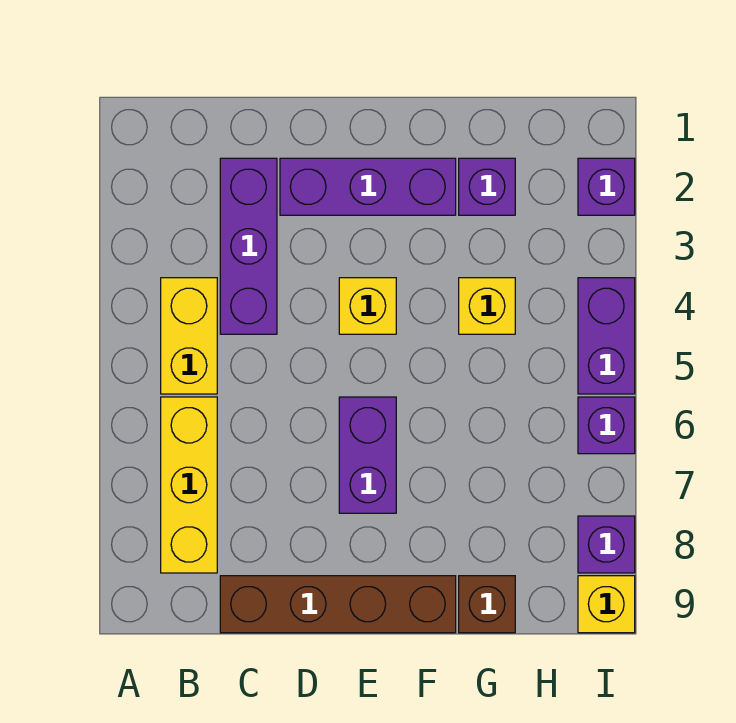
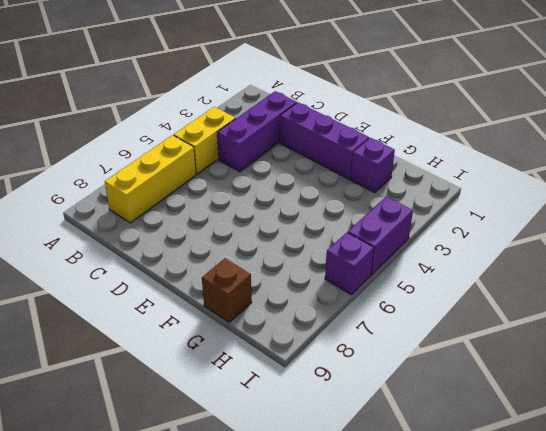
none -> brown brick C9:F9 level 1
none -> yellow brick E4 level 1
none -> purple brick E6:E7 level 1

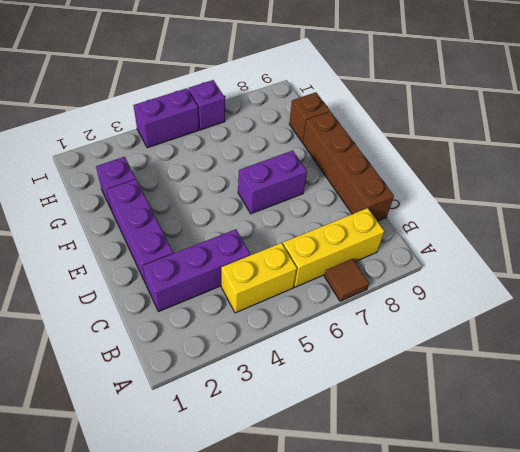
brown tile A7 level 1 -> none
none -> yellow brick E4 level 1
none -> yellow brick G4 level 1
none -> purple brick I2 level 1

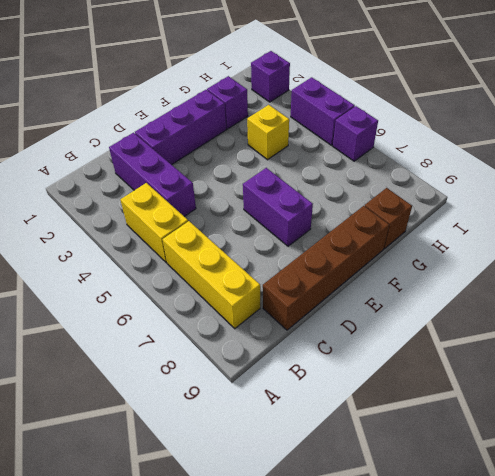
none -> yellow brick E4 level 1
none -> purple brick I8 level 1
none -> yellow brick I9 level 1

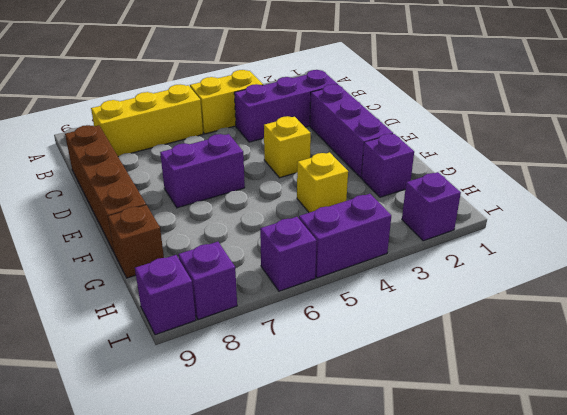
purple brick I9 level 1 -> yellow brick I9 level 1

